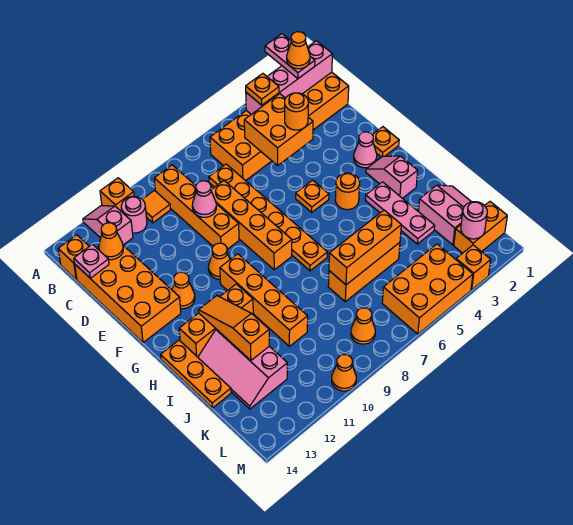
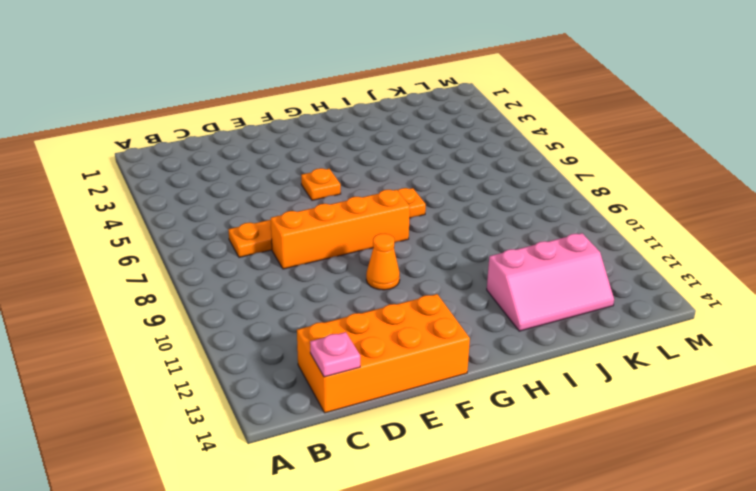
none -> orange brick A11 level 1
none -> pink slope A12:B12 level 1 top B
none -> orange brick B1:C6 level 1
none -> orange brick B9:E9 level 1

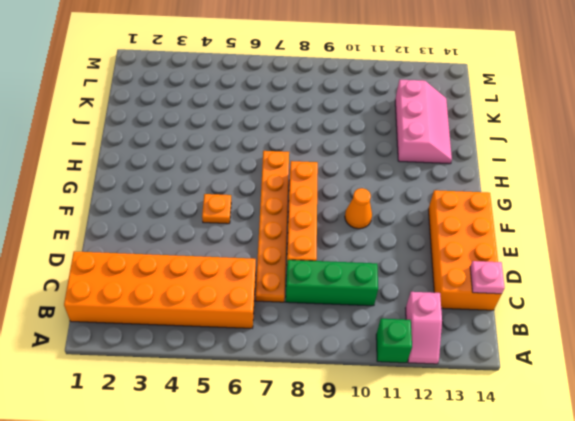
green brick A11 level 1 -> orange brick A11 level 1
green brick C8:C10 level 1 -> orange brick B9:E9 level 1
none -> orange tile B10 level 1
none -> pink round brick B11 level 1
none -> orange brick B14 level 1
none -> orange plate F1 level 1

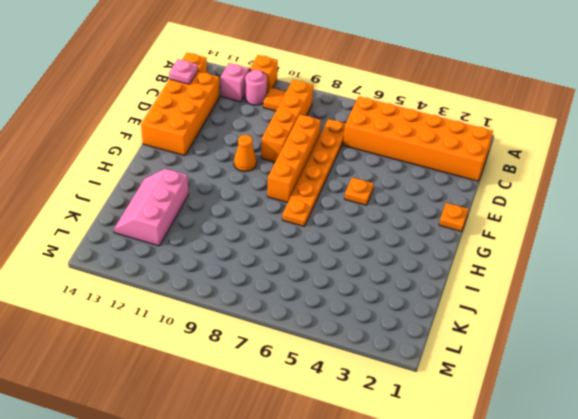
none -> pink cone F2 level 1
none -> orange cone F12 level 1
none -> pink slope G2:H2 level 1 top H
none -> orange round brick G4 level 1

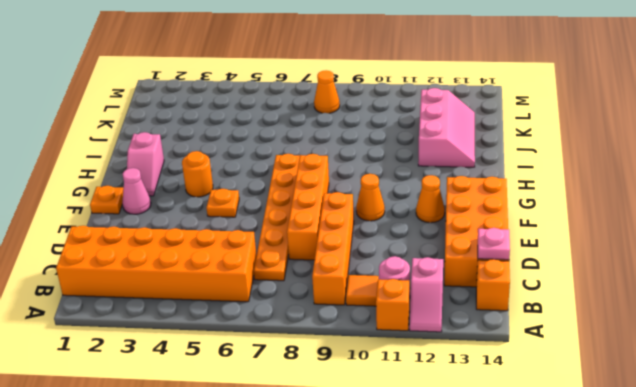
none -> orange brick G10:J10 level 1
none -> pink plate H3:J3 level 1
none -> orange brick H11:H13 level 1
none -> orange plate H14:J14 level 1

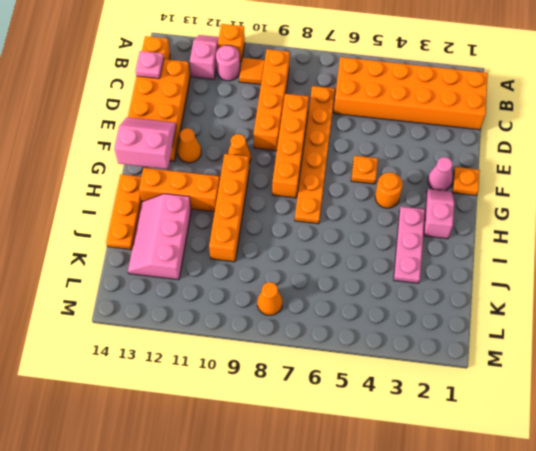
pink slope F13:G14 level 2 top G -> pink slope J1:K2 level 1 top 2
none -> orange brick J5:J7 level 1
none -> orange brick L1:L2 level 1
none -> orange brick L4:M6 level 1
none -> orange brick M3 level 1

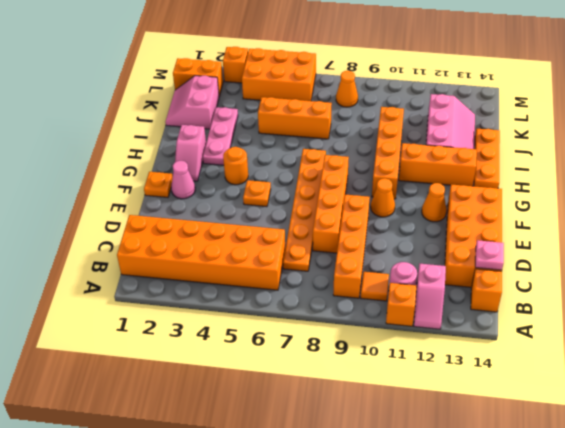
none -> orange cone M10 level 1
none -> pink brick B1:B4 level 2
none -> orange brick C4:D5 level 2
none -> orange cone C13 level 2

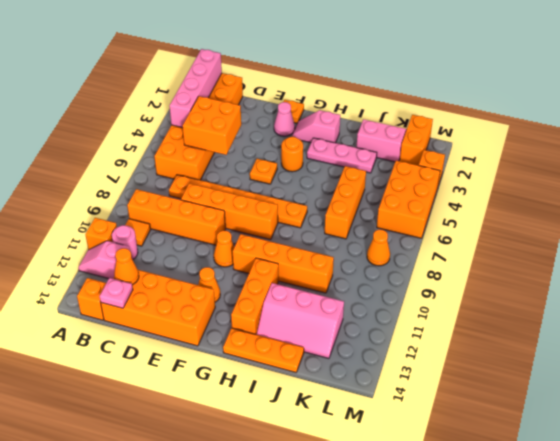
none -> orange cone M10 level 1
none -> pink cone D9 level 2
none -> orange slope H12:J12 level 2 top J
none -> orange brick J5:J7 level 2

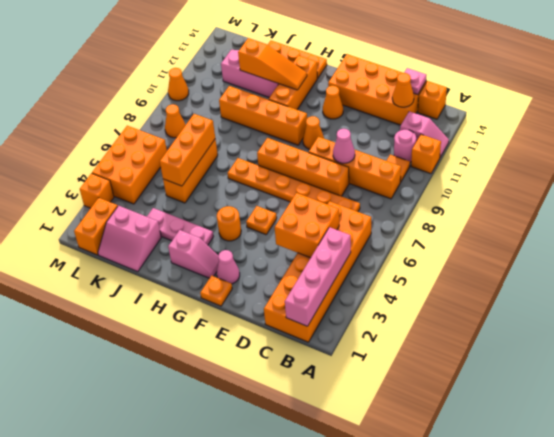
none -> pink round brick L2 level 2
none -> pink plate A2:B2 level 3
none -> orange plate B4 level 3
none -> orange round brick D4 level 3

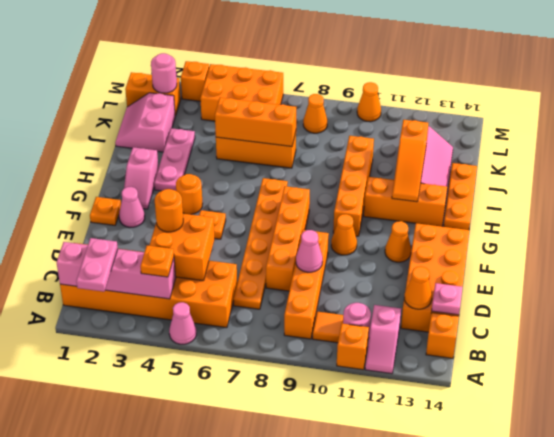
pink cone A5 level 1 -> none
none -> orange cone B2 level 4

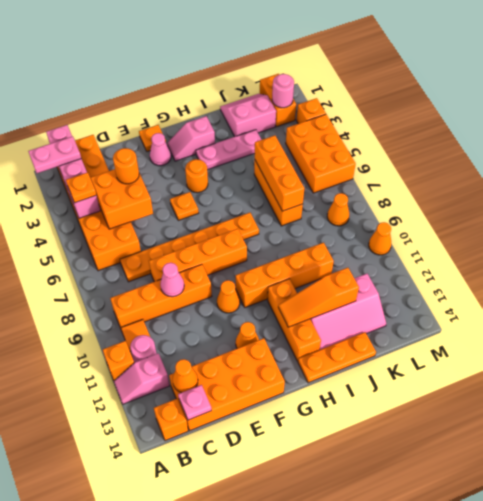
none -> orange cone B2 level 4

